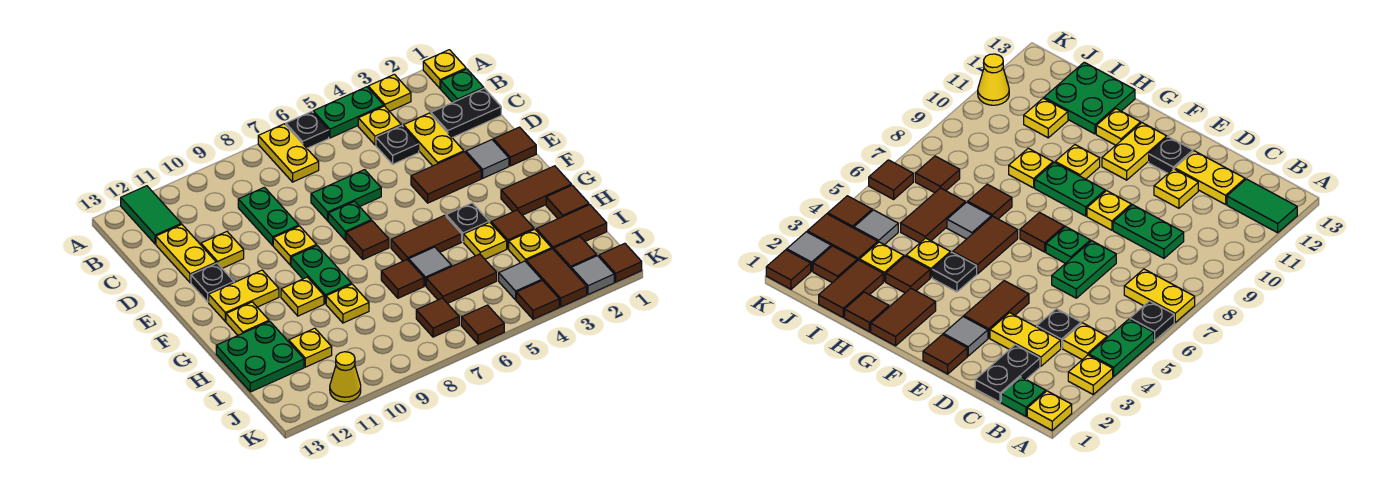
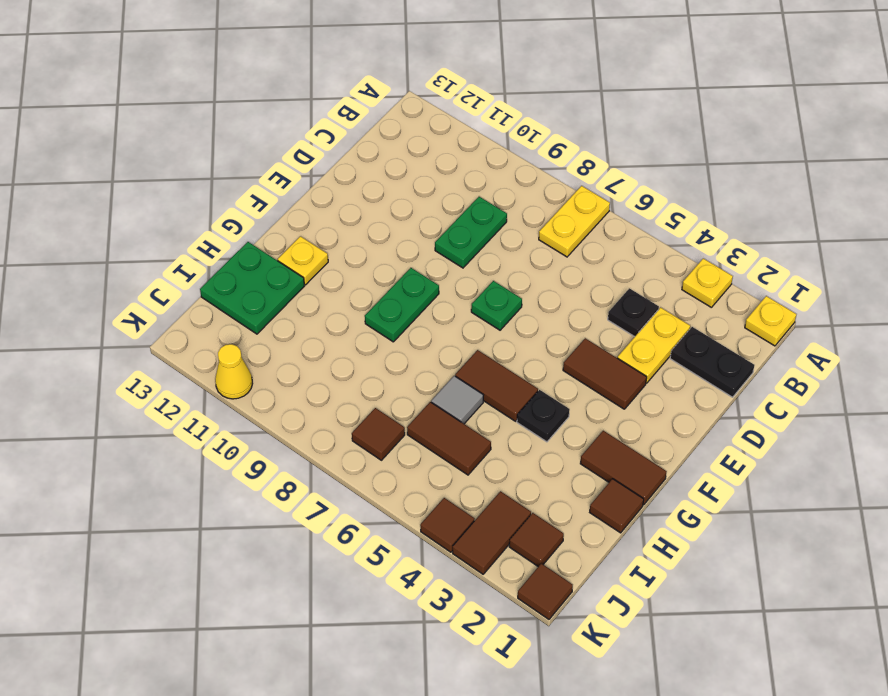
none -> green plate A4:A5 level 1
none -> black plate A6 level 1
none -> green tile A12:B12 level 1
none -> green plate B1 level 1

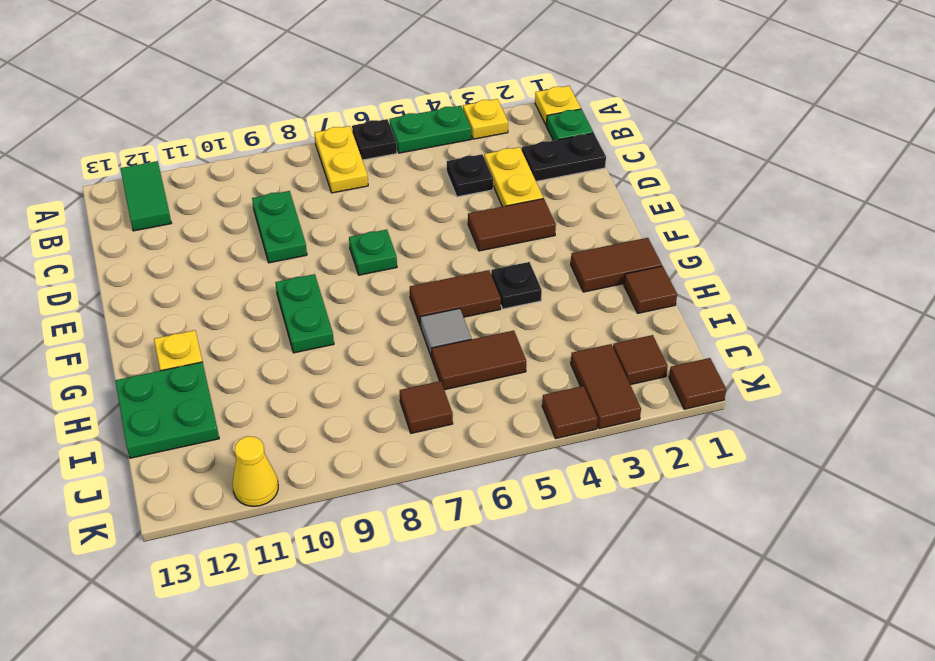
none -> yellow plate B4 level 1
none -> yellow plate C12:D12 level 1
none -> green plate D6:D7 level 1
none -> yellow plate D11 level 1

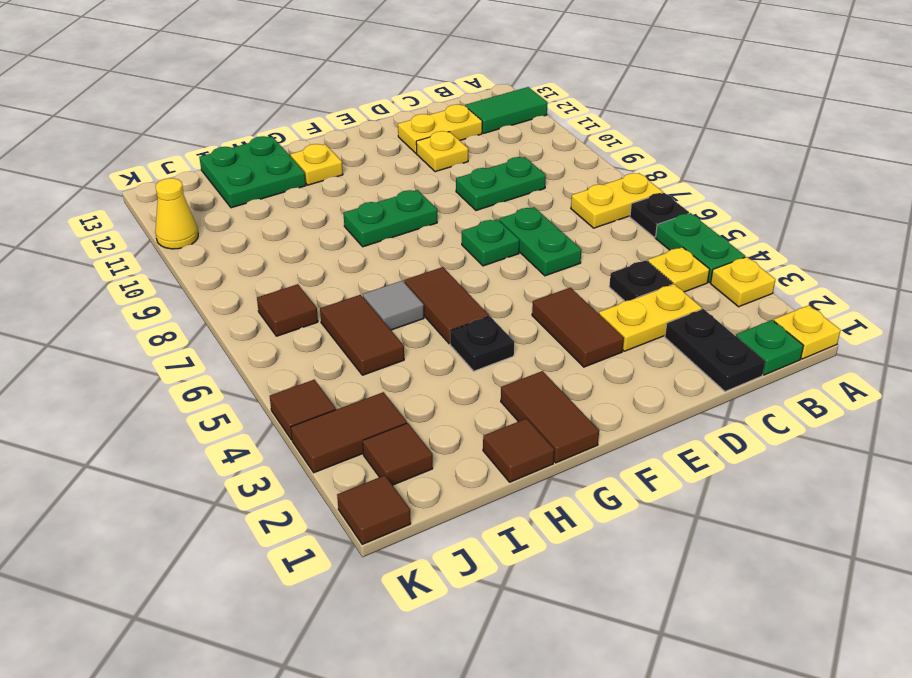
none -> brown tile E1 level 1
none -> grey tile E2 level 1
none -> yellow plate E9 level 1
none -> black plate E12 level 1

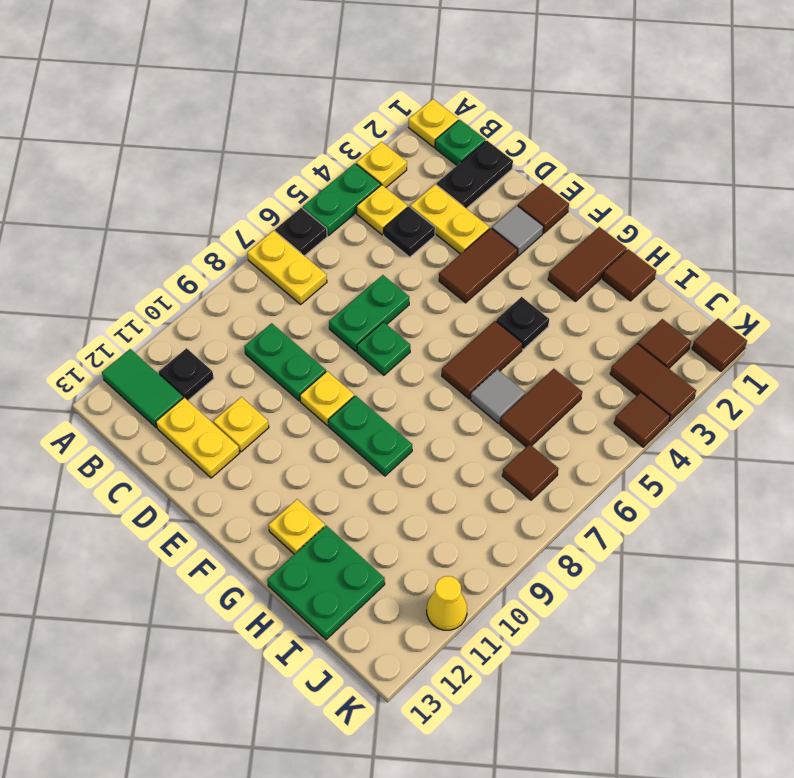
black plate B11 level 1 -> black plate E12 level 1
none -> brown tile F7 level 1
none -> yellow plate F11:F12 level 1
none -> yellow plate G10 level 1
none -> brown tile H3 level 1

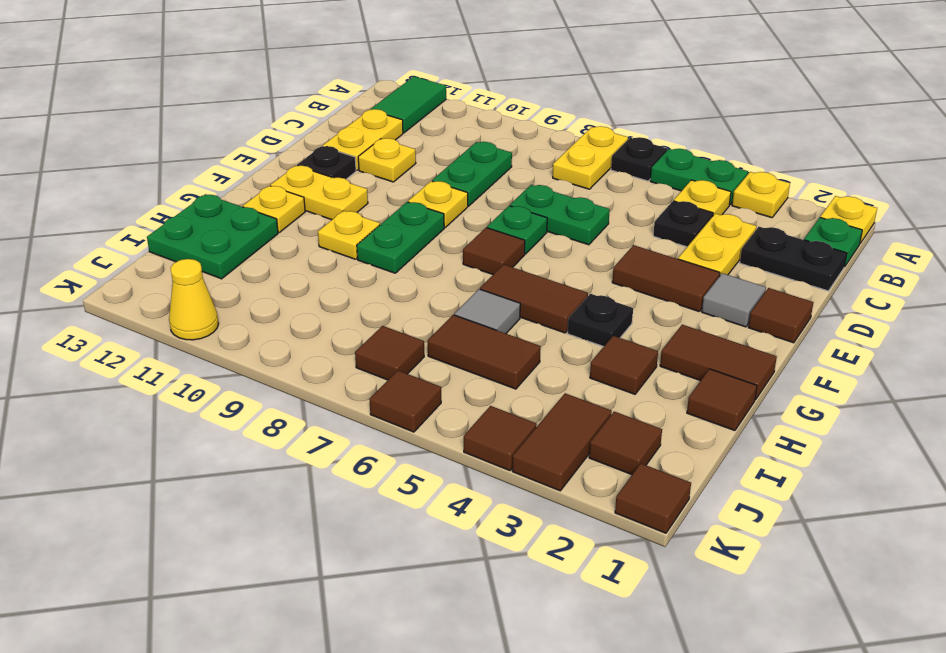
none -> yellow plate H4 level 1
none -> brown tile H7 level 1
none -> yellow plate H9 level 1
none -> brown tile I1:I2 level 1

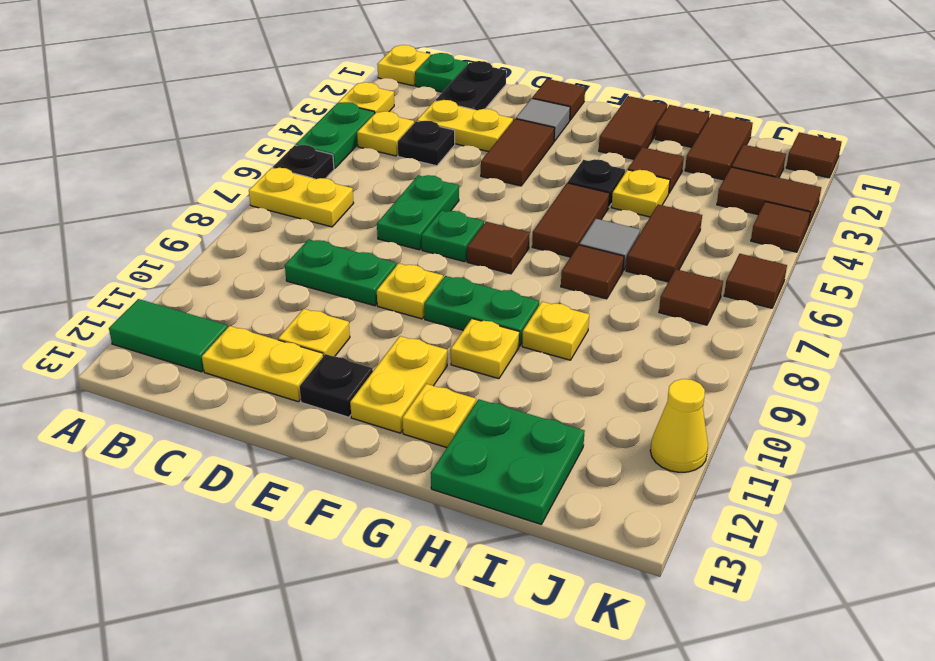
none -> yellow plate I3 level 1
none -> yellow plate I11 level 1
none -> grey tile J4 level 1
none -> grey tile K2 level 1

